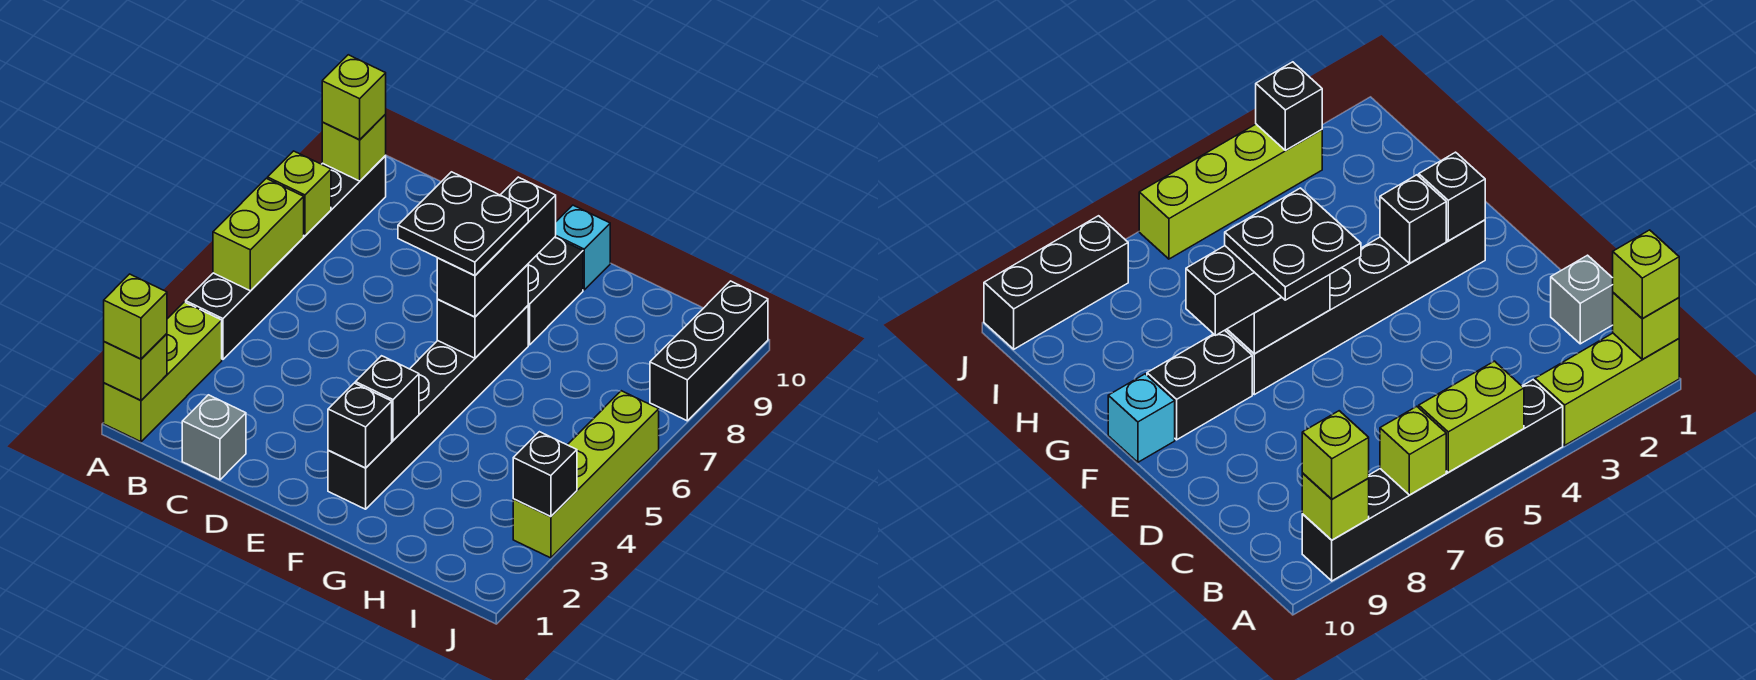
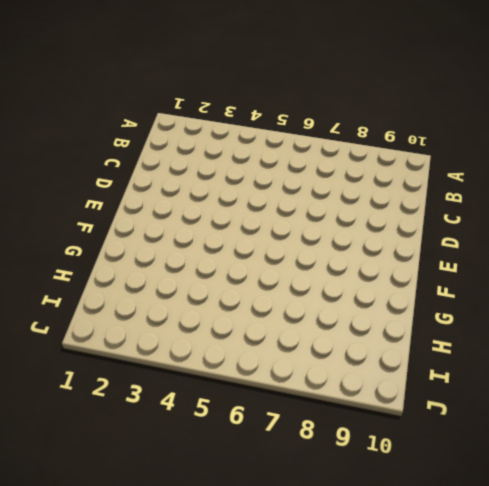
none -> lime brick A1:A3 level 1
none -> black brick A4:A9 level 1
none -> grey brick C1 level 1

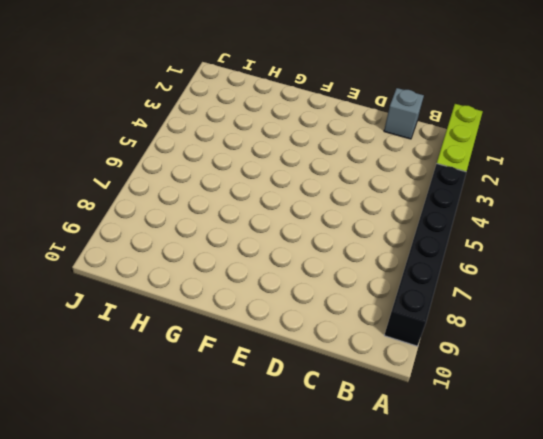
none -> black brick F2:F7 level 1
none -> black brick F8:F9 level 1
none -> cyan brick F10 level 1

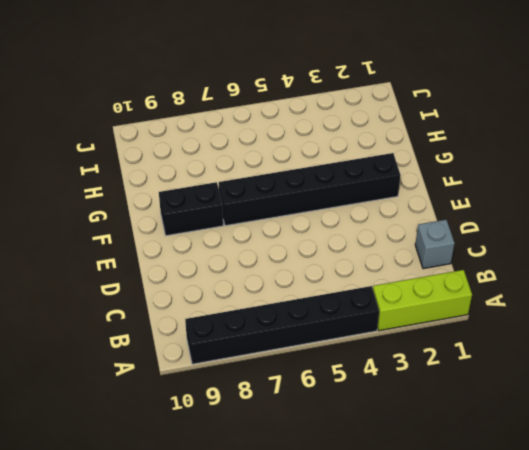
none -> cyan brick F10 level 1
none -> lime brick J3:J6 level 1
none -> black brick J8:J10 level 1

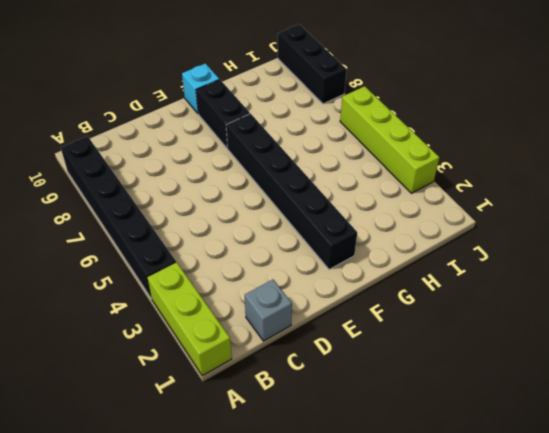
none -> lime brick A1 level 2
none -> lime brick A5:A6 level 2
none -> lime brick A7 level 2

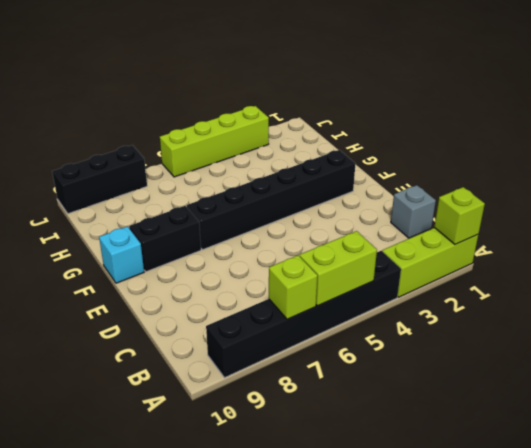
none -> lime brick A9 level 2
none -> black brick F2 level 2
none -> black brick F3 level 2

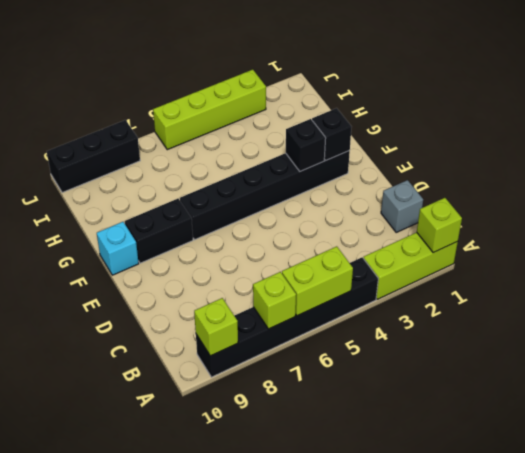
none -> black brick F6:F7 level 2
none -> black brick J3 level 2
none -> lime brick A1 level 3

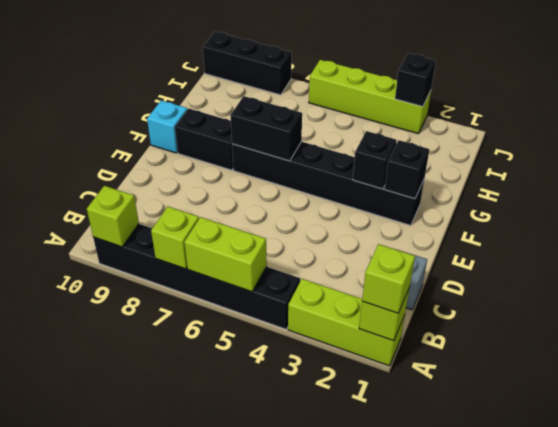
none -> lime brick A9 level 3
none -> black brick F6:F8 level 3
none -> black plate E6:F7 level 4

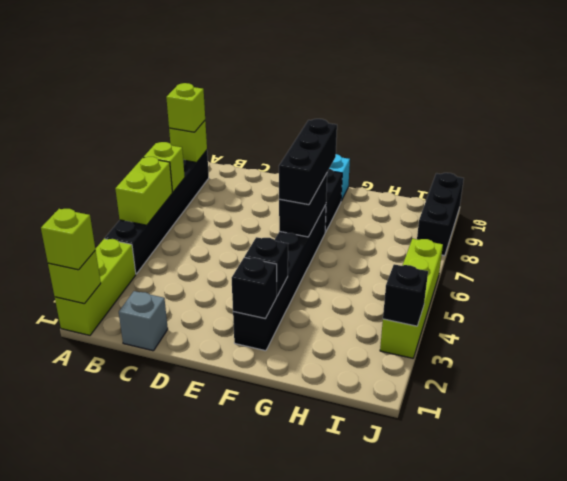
none -> black plate E6:F7 level 4

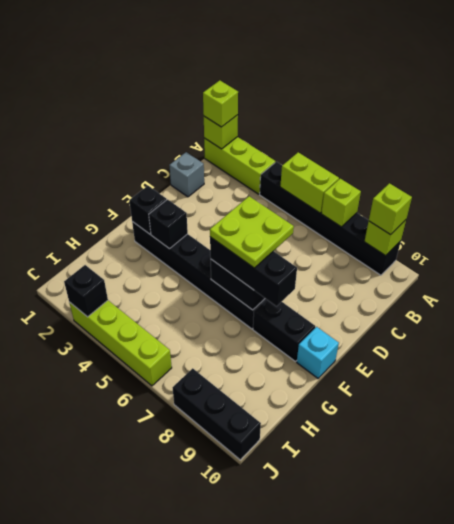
lime plate E6:F7 level 4 -> black plate E6:F7 level 4

